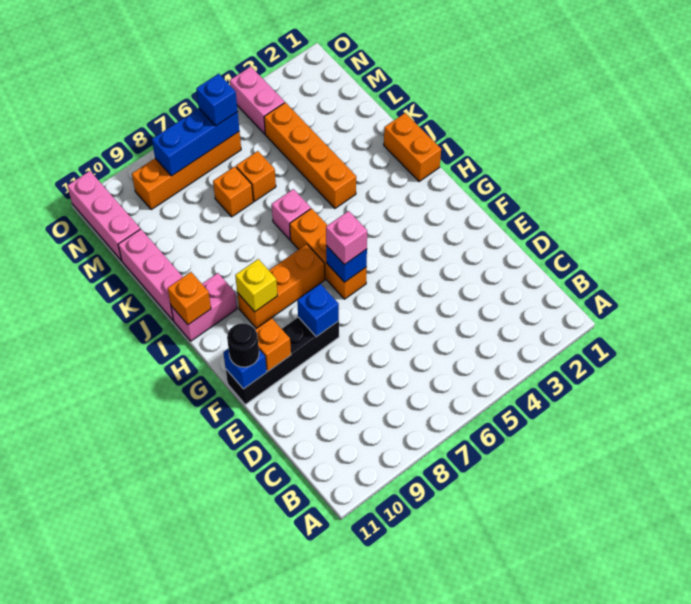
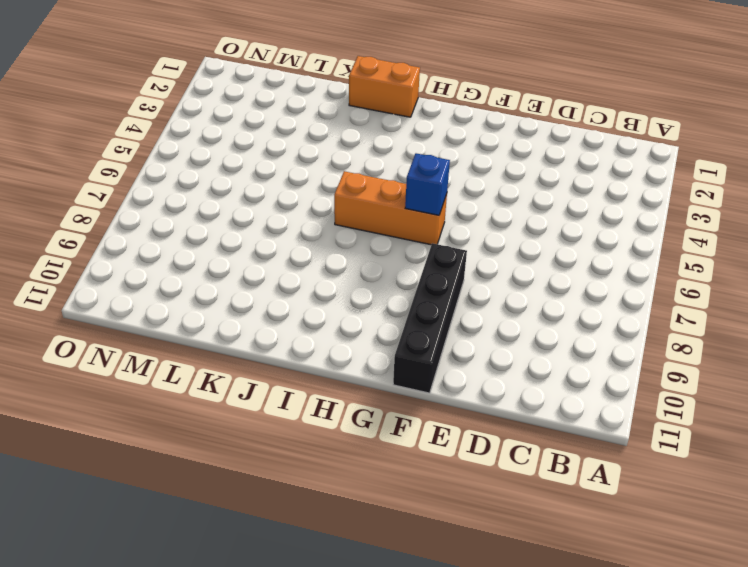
none -> orange brick H7:H9 level 1
none -> pink brick I10:I11 level 1
none -> orange brick J4:M4 level 1

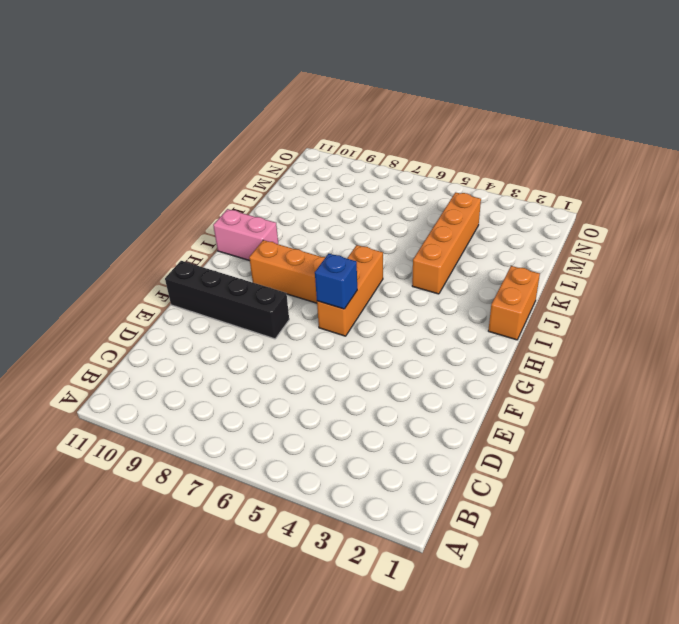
none -> pink brick J6 level 1
none -> pink brick J11:L11 level 1
none -> orange brick L6 level 1

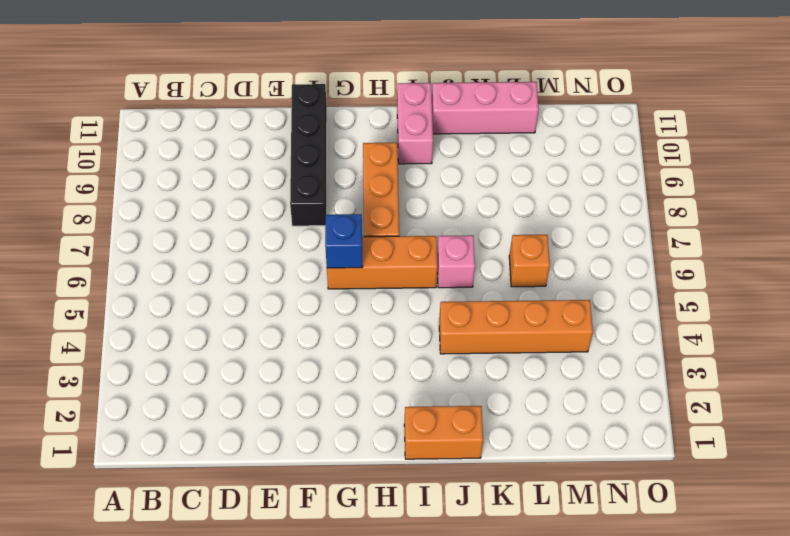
none -> orange brick L7 level 1
none -> pink brick M11:O11 level 1
none -> pink brick N4:O4 level 1

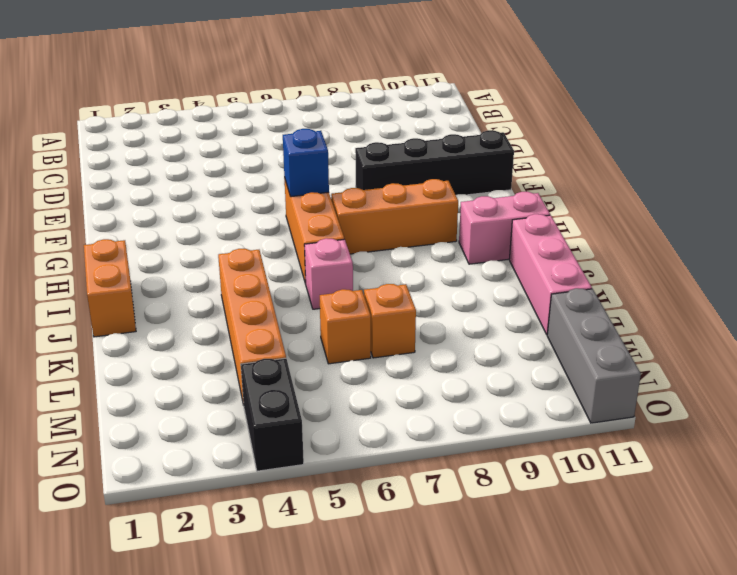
grey brick M11:O11 level 1 -> pink brick M11:O11 level 1
black brick N4:O4 level 1 -> pink brick N4:O4 level 1
none -> orange brick N6:N9 level 1
none -> blue brick F8 level 2
none -> orange brick F10 level 2

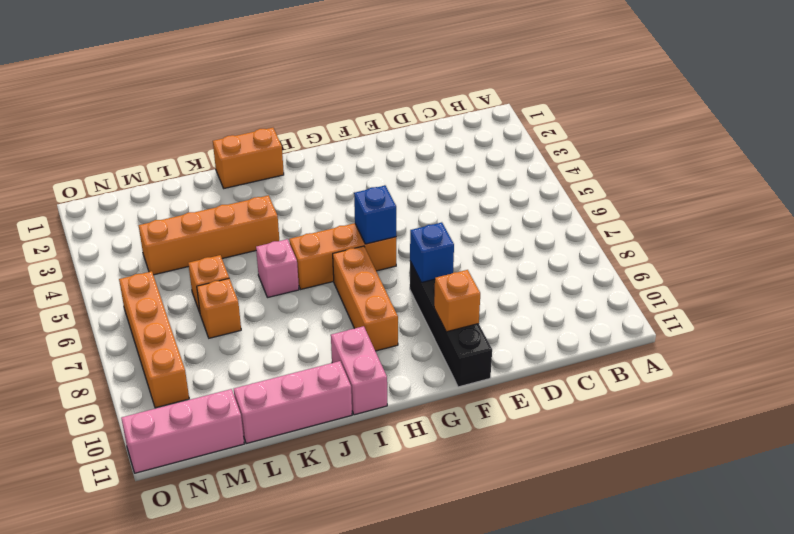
none -> pink brick N4:O4 level 1
none -> blue brick F11 level 2
none -> yellow brick H9 level 2

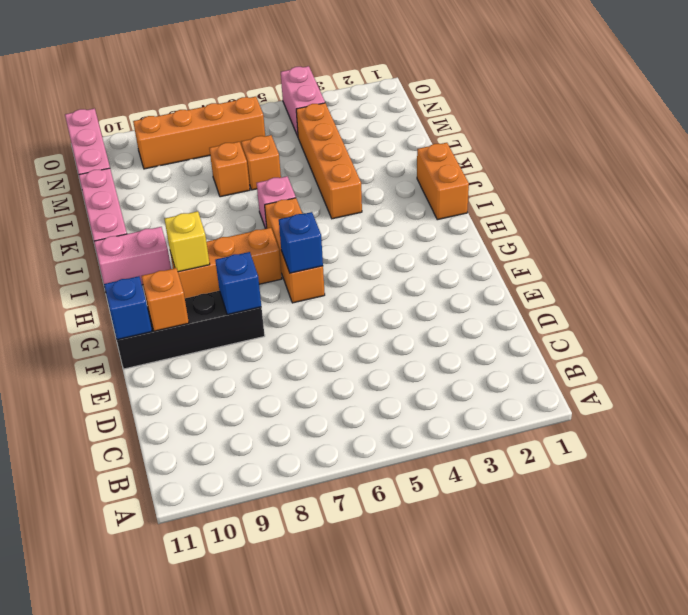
none -> orange brick I11 level 2
none -> blue brick N6:N8 level 2
none -> black round brick F11 level 3

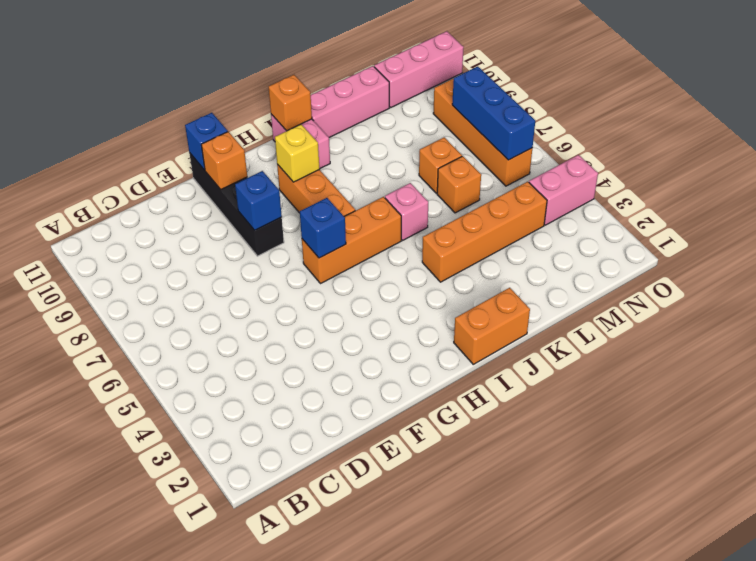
none -> black round brick F11 level 3
none -> pink brick G6 level 3
none -> blue brick N6 level 3

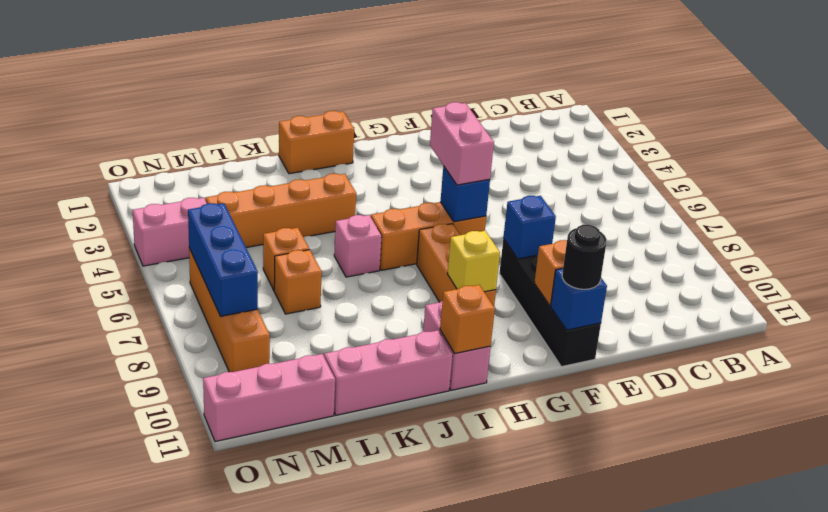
pink brick G5:G6 level 3 -> pink brick G6 level 3
none -> blue brick N6 level 3

